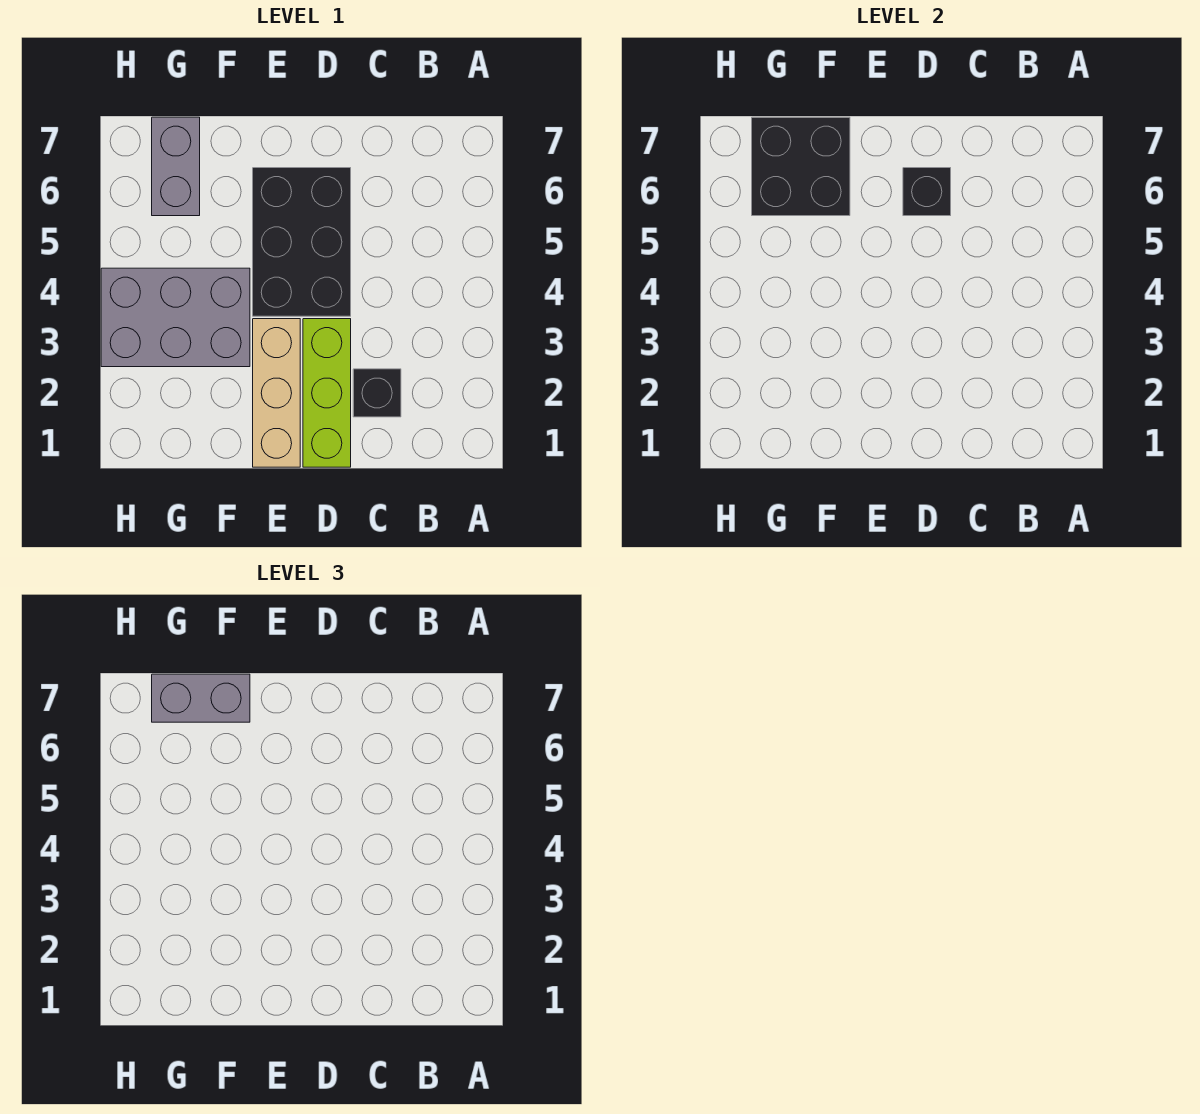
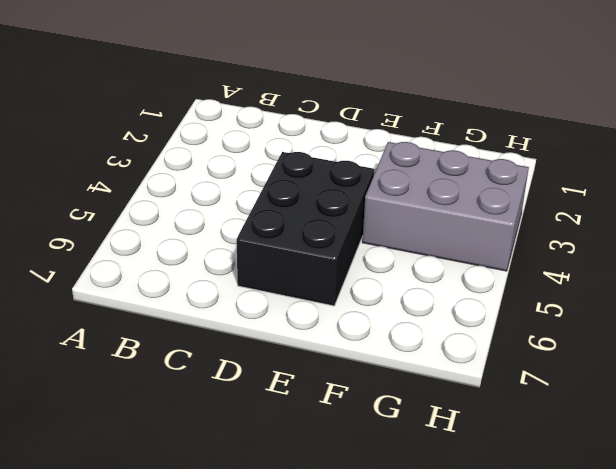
none -> black brick C2 level 1
none -> lime brick D1:D3 level 1

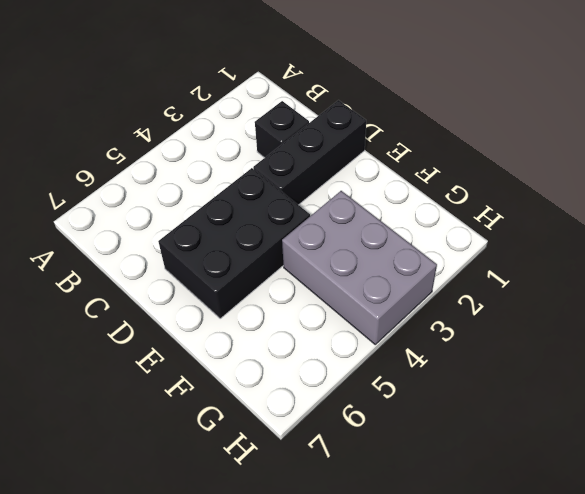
black brick D1:D3 level 1 -> lime brick D1:D3 level 1
none -> tan brick E1:E3 level 1
none -> grey brick G6:G7 level 1

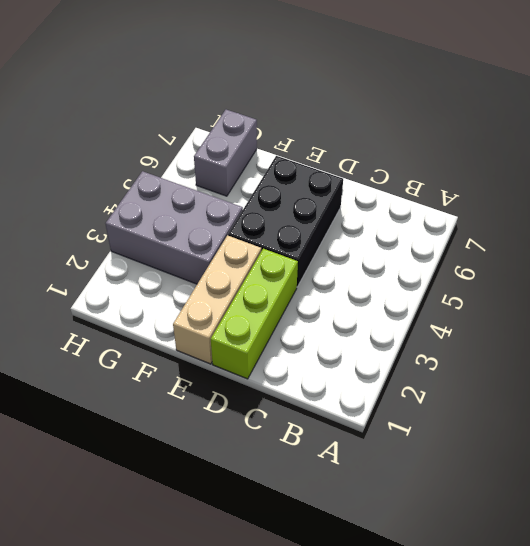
none -> black brick C2 level 1
none -> black brick D6 level 2

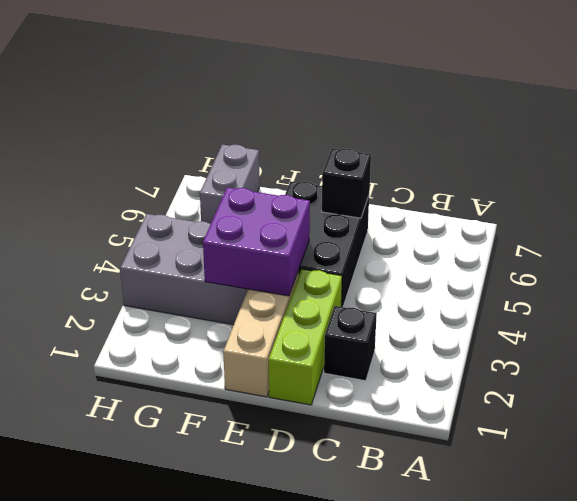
purple brick E3:F4 level 2 -> none
none -> black brick F6:G7 level 2
none -> grey brick F7:G7 level 3

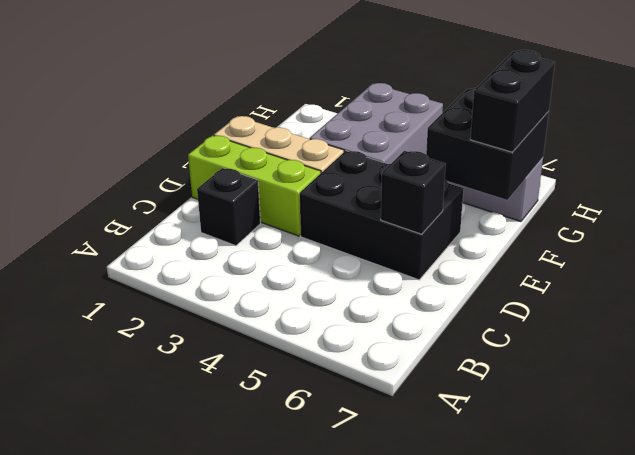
black brick F7:G7 level 3 -> grey brick F7:G7 level 3

